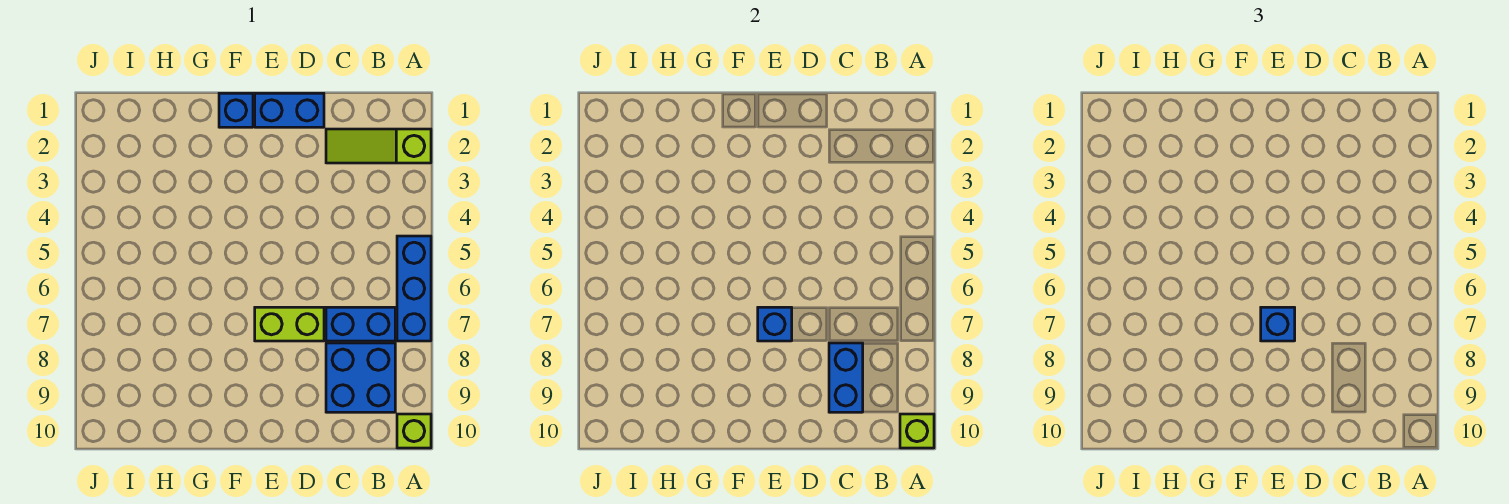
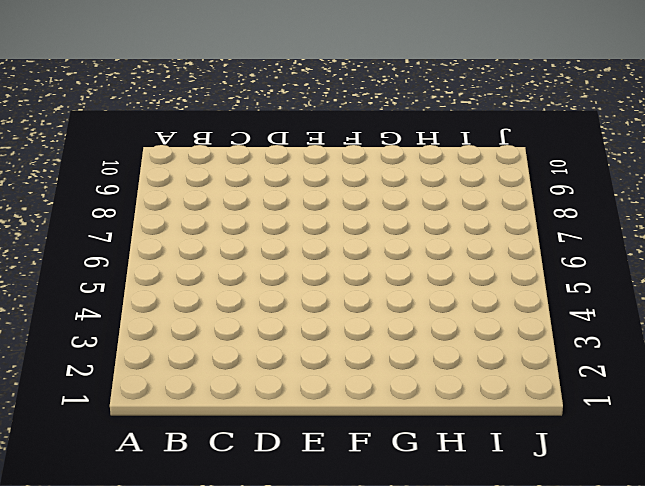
none -> lime slope A2:C2 level 1 top A
none -> blue brick A5:A7 level 1
none -> lime brick A10 level 1

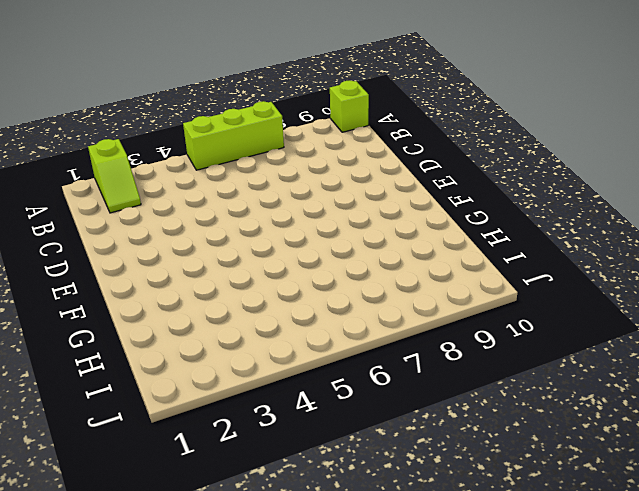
lime slope A2:B2 level 1 top A -> lime slope A2:C2 level 1 top A
lime brick A5:A7 level 1 -> blue brick A5:A7 level 1
none -> blue brick B7:C7 level 1
none -> blue brick B8:C9 level 1
none -> blue brick D1:E1 level 1

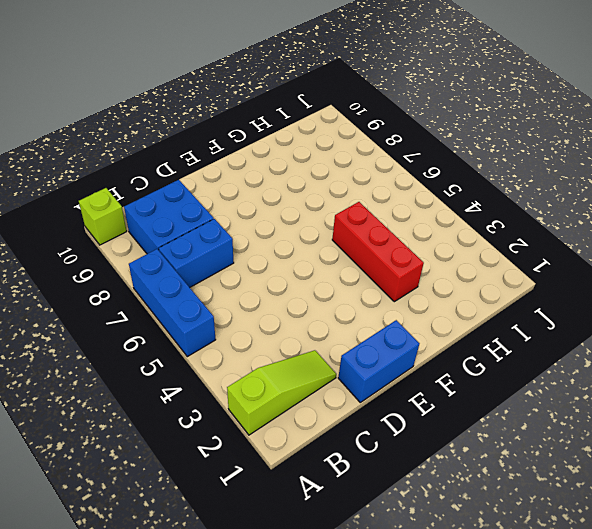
red brick G3:G5 level 1 -> none
none -> lime brick D7:E7 level 1
none -> blue brick F1 level 1
none -> lime brick A10 level 2

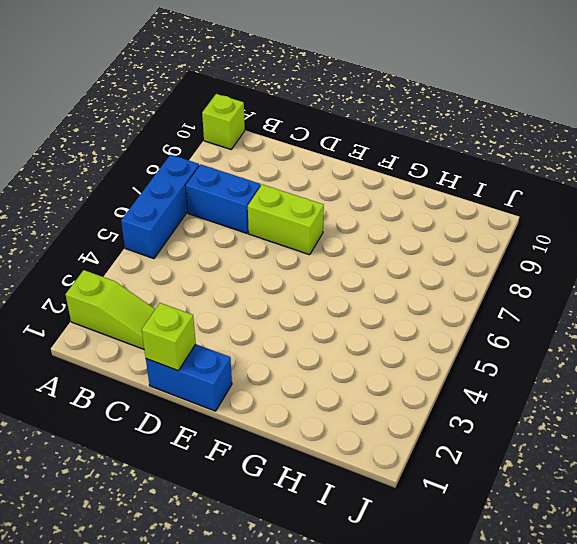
lime brick D1 level 2 -> lime brick A10 level 2
none -> blue brick B8:C9 level 1
none -> blue brick F1 level 1
none -> blue brick C8:C9 level 2

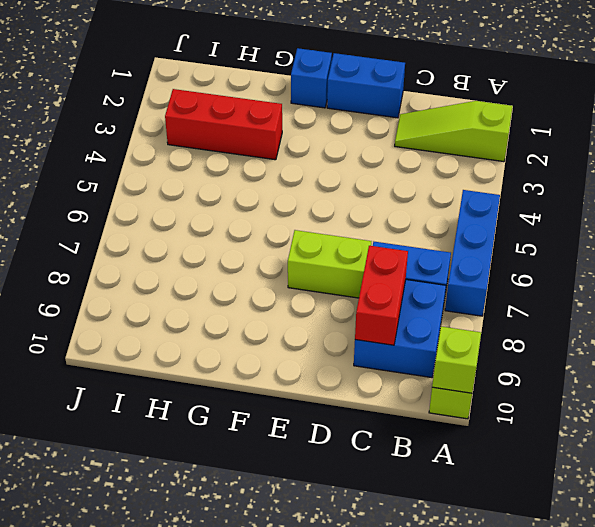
red brick C8:C9 level 2 -> blue brick C8:C9 level 2
red brick G3:I3 level 1 -> none
none -> blue brick E7 level 2
none -> blue brick E7 level 3

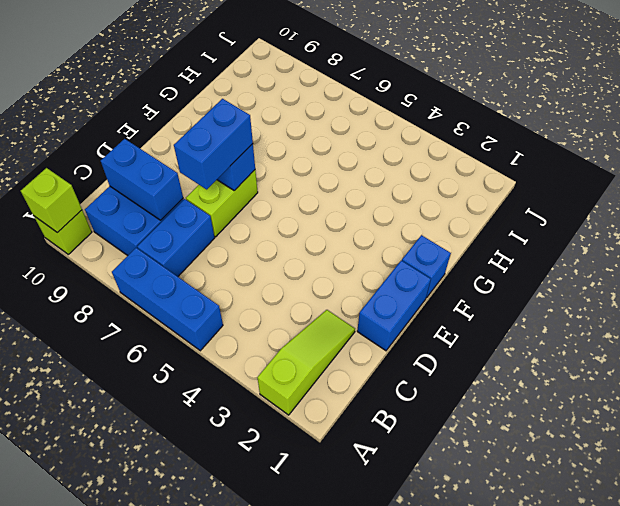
blue brick D7:E7 level 3 -> blue brick E7 level 3

